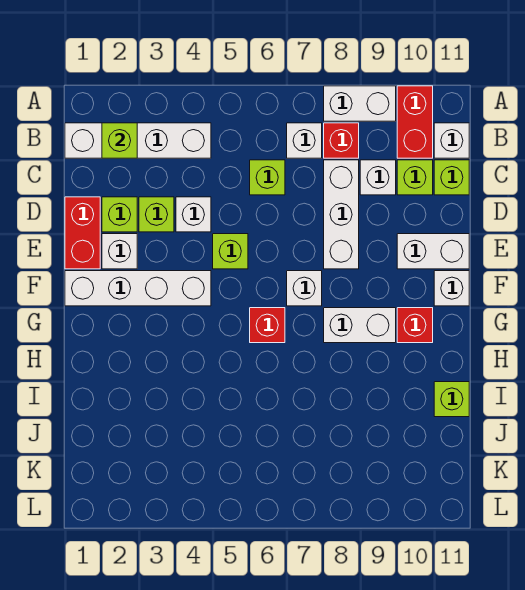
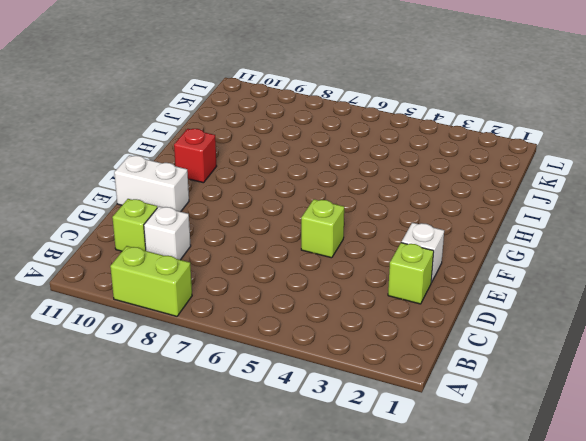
lime brick A8:A9 level 1 -> white brick A8:A9 level 1
none -> red brick A10:B10 level 1
none -> white brick B1:B4 level 1
none -> white brick B7 level 1

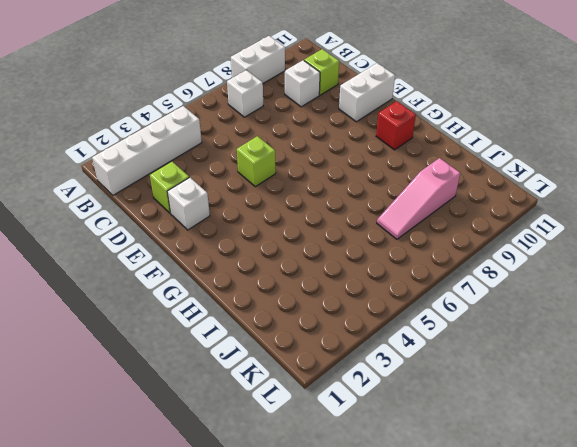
pink slope J7:J9 level 1 top 9 -> none
none -> red brick A10:B10 level 1
none -> red brick B8 level 1
none -> white brick B11 level 1

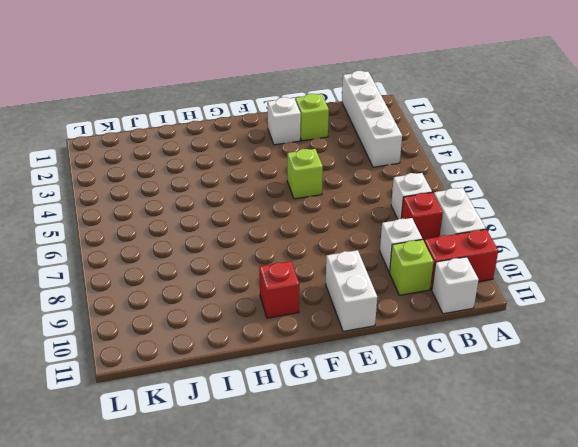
none -> lime brick C6 level 1
none -> white brick C8:E8 level 1
none -> lime brick C11 level 1

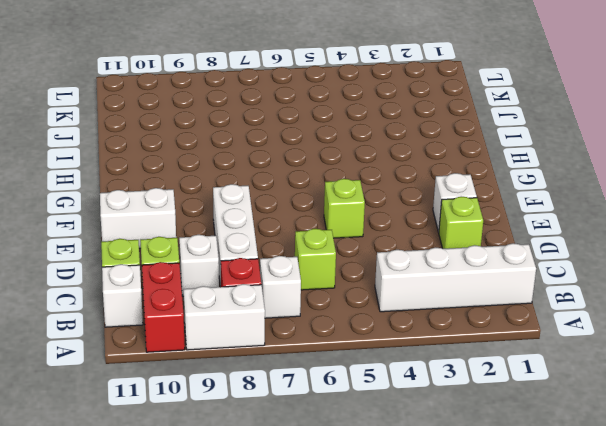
none -> red brick D1:E1 level 1
none -> lime brick D3 level 1
none -> white brick D4 level 1

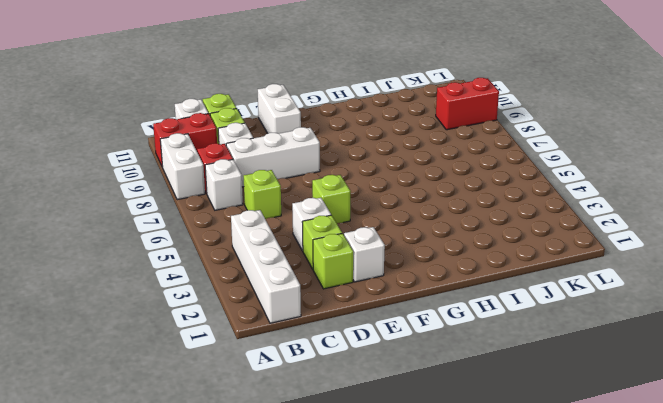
red brick K9:L9 level 1 -> red brick D1:E1 level 1
none -> white brick F1:F4 level 1
none -> white brick F7 level 1
none -> white brick F11 level 1

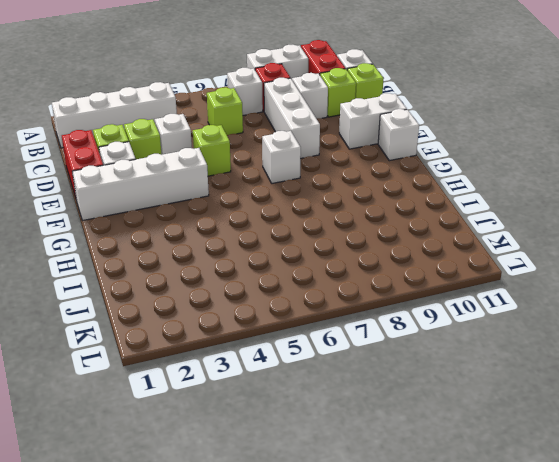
none -> red brick G6 level 1
none -> white brick G8:G9 level 1
none -> red brick G10 level 1

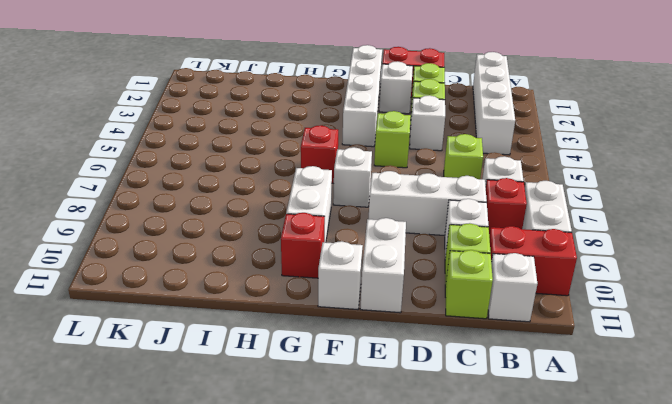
none -> lime brick I11 level 1
none -> lime brick B2 level 2

